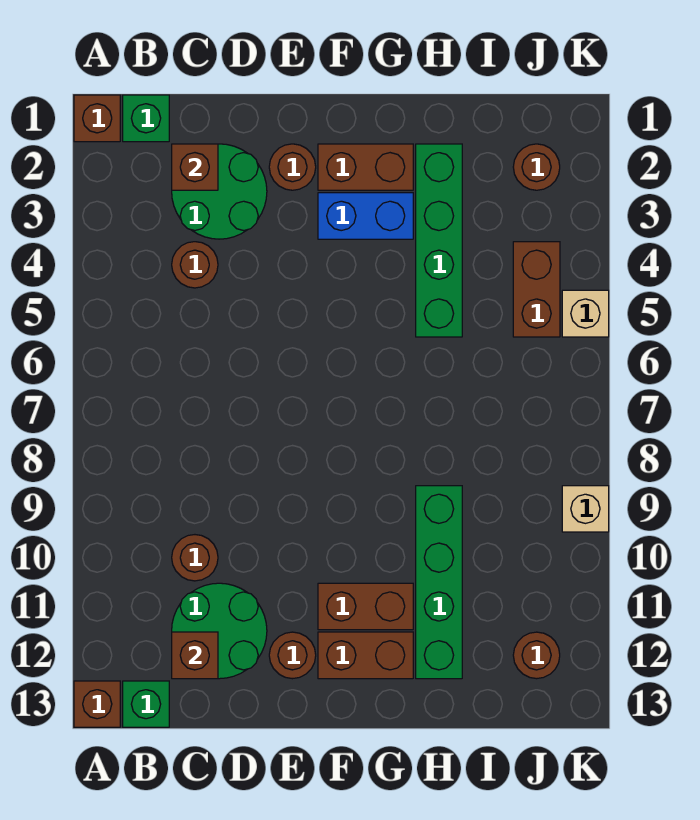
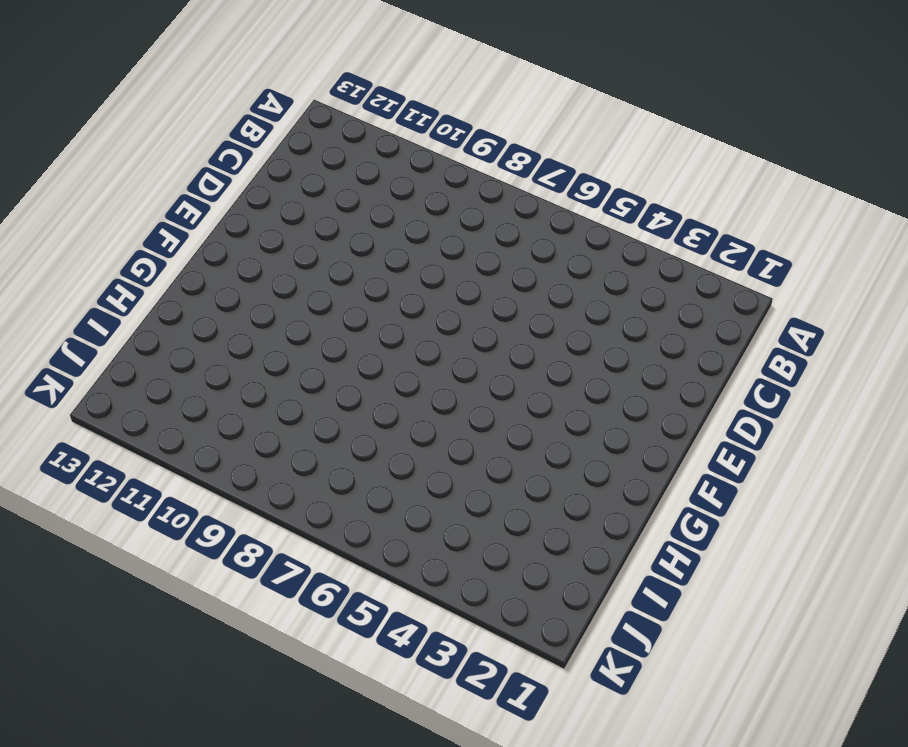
none -> brown brick A1 level 1
none -> brown brick A13 level 1
none -> green brick B1 level 1

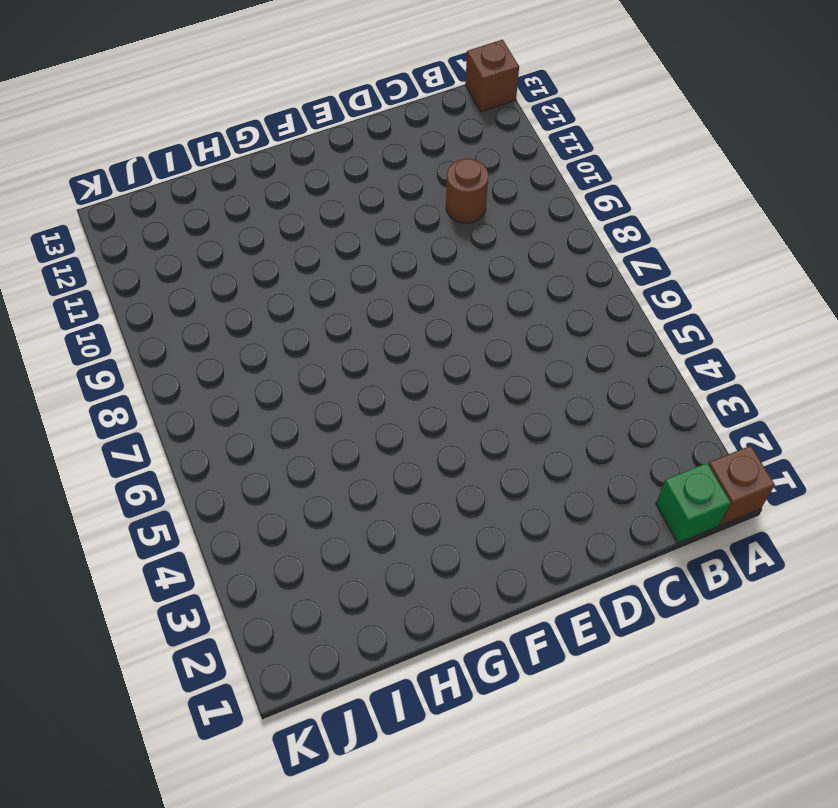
none -> green brick B13 level 1
none -> green round brick C2:D3 level 1
none -> brown round brick C4 level 1

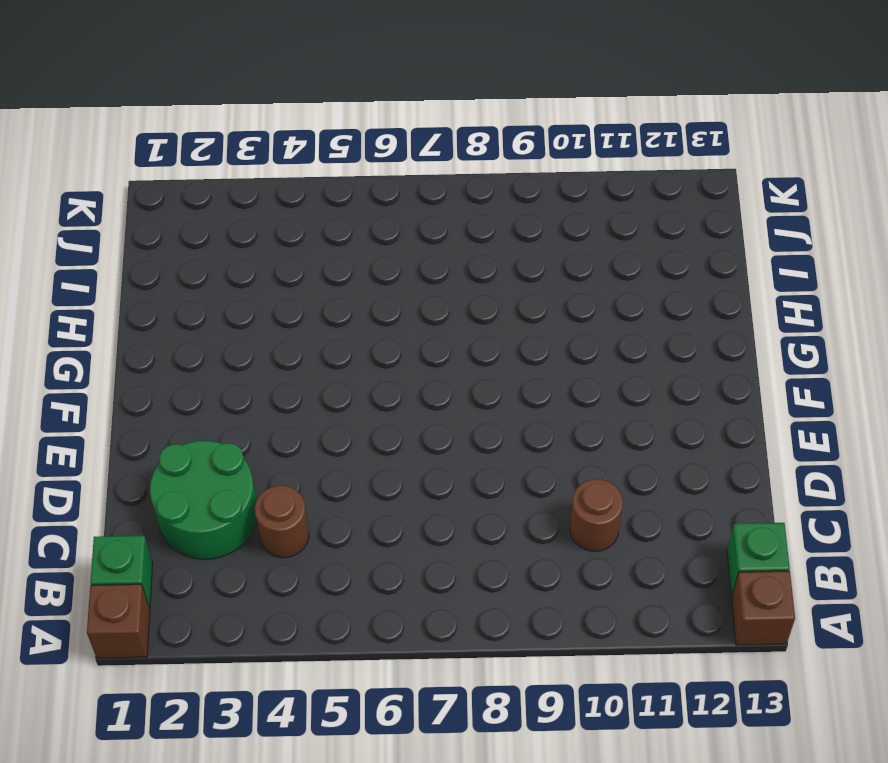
none -> green round brick C11:D12 level 1
none -> brown round brick E2 level 1
none -> brown round brick E12 level 1

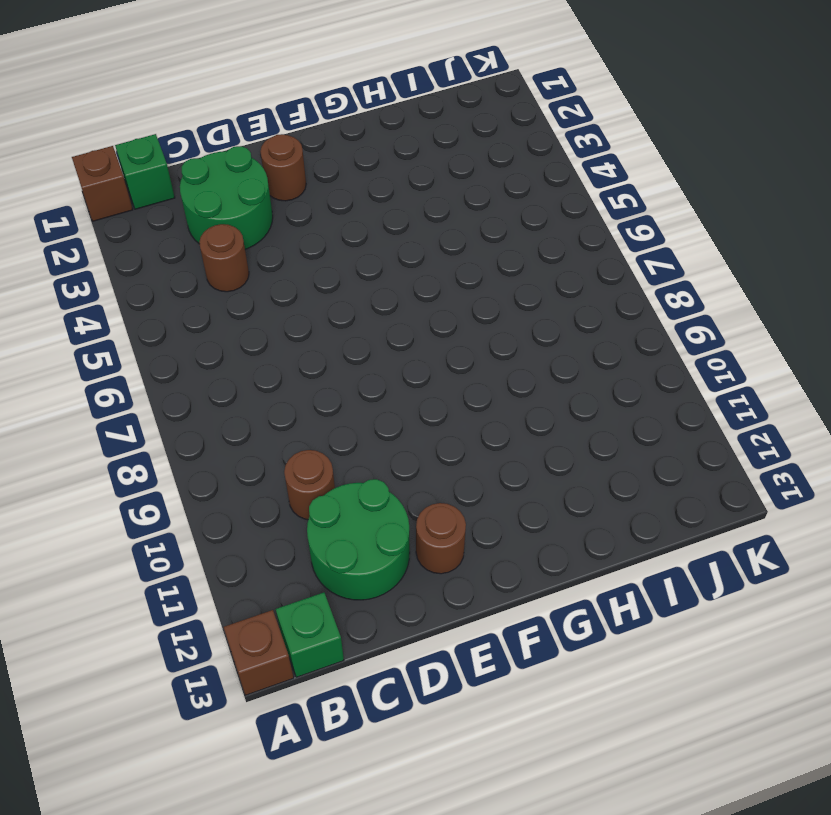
none -> brown brick F2:G2 level 1
none -> blue brick F3:G3 level 1
none -> brown brick F11:G11 level 1

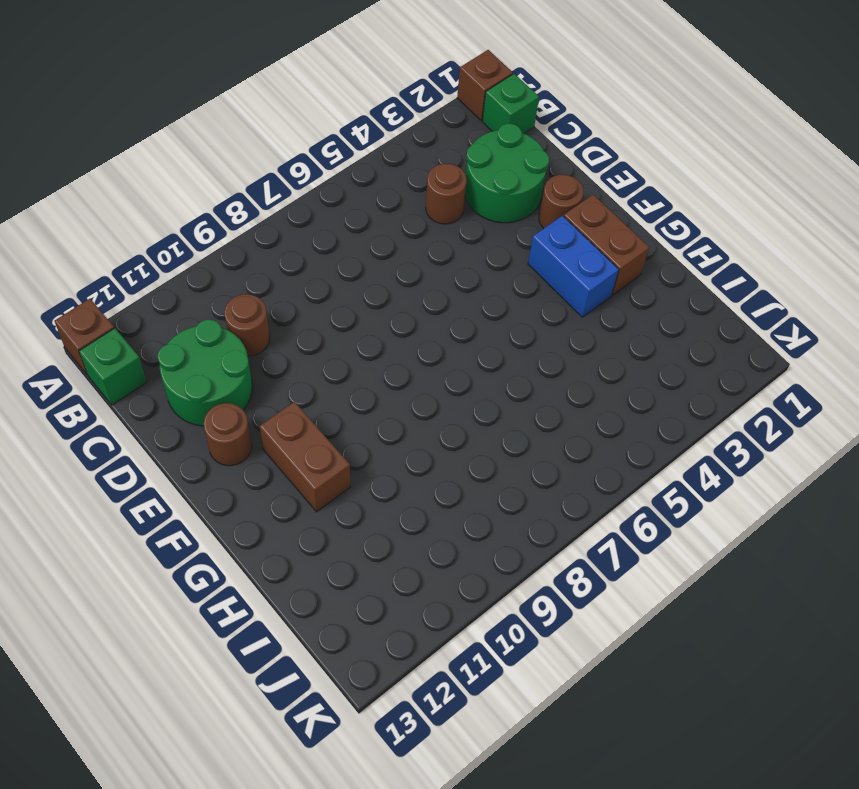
none -> brown brick F12:G12 level 1
none -> green brick H2:H5 level 1
none -> green brick H9:H12 level 1

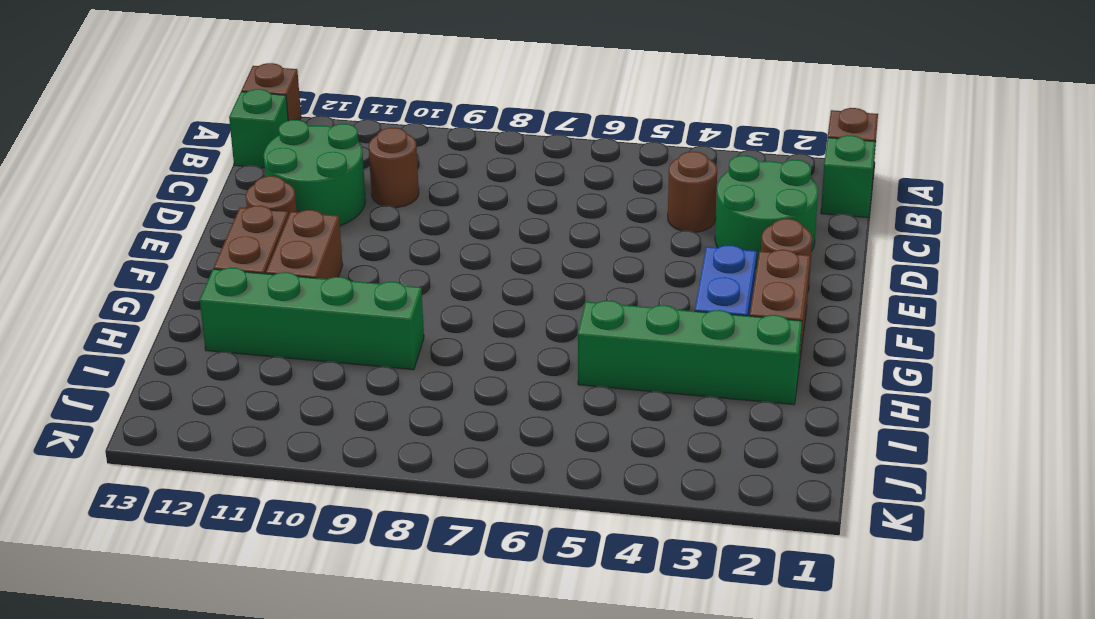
none -> brown round brick J2 level 1
none -> brown brick J4:J5 level 1
none -> brown round brick J12 level 1

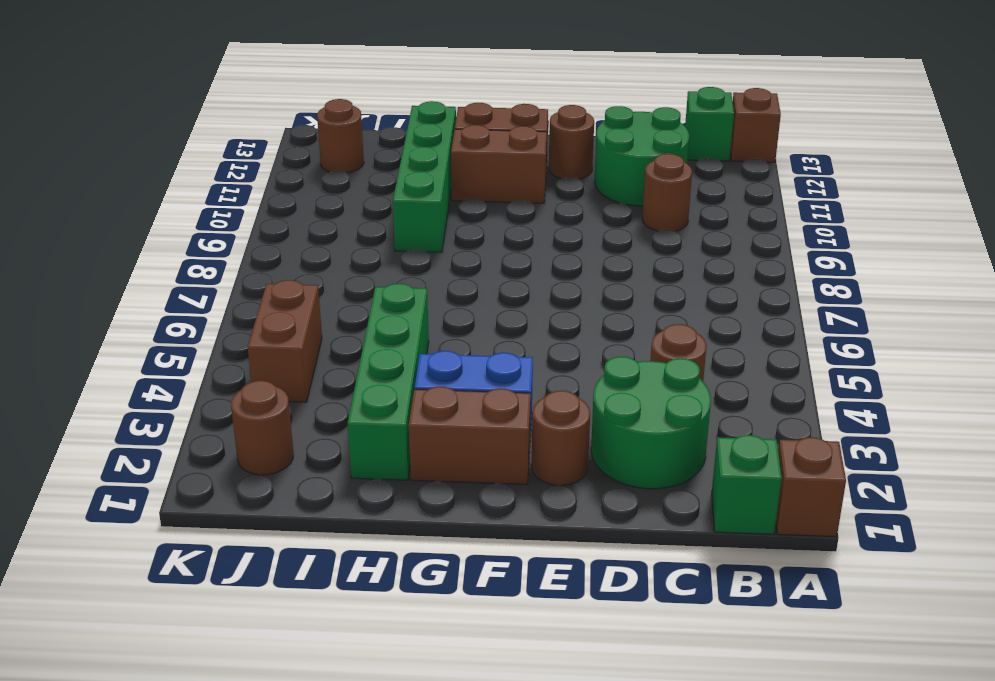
none -> tan brick K5 level 1
none -> tan brick K9 level 1
none -> brown brick C2 level 2

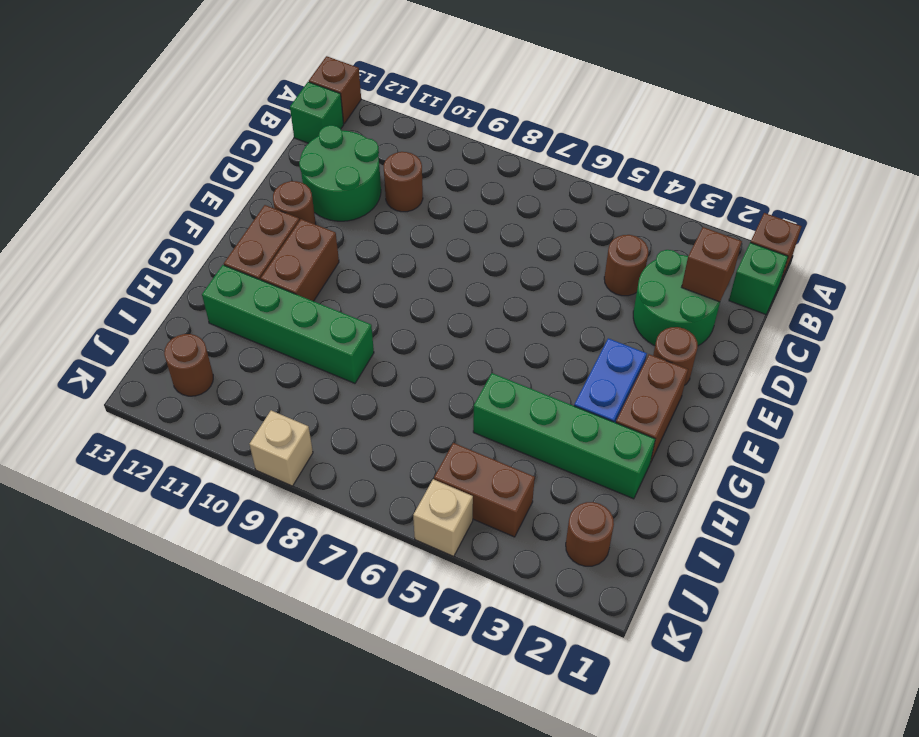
none -> brown brick C12 level 2

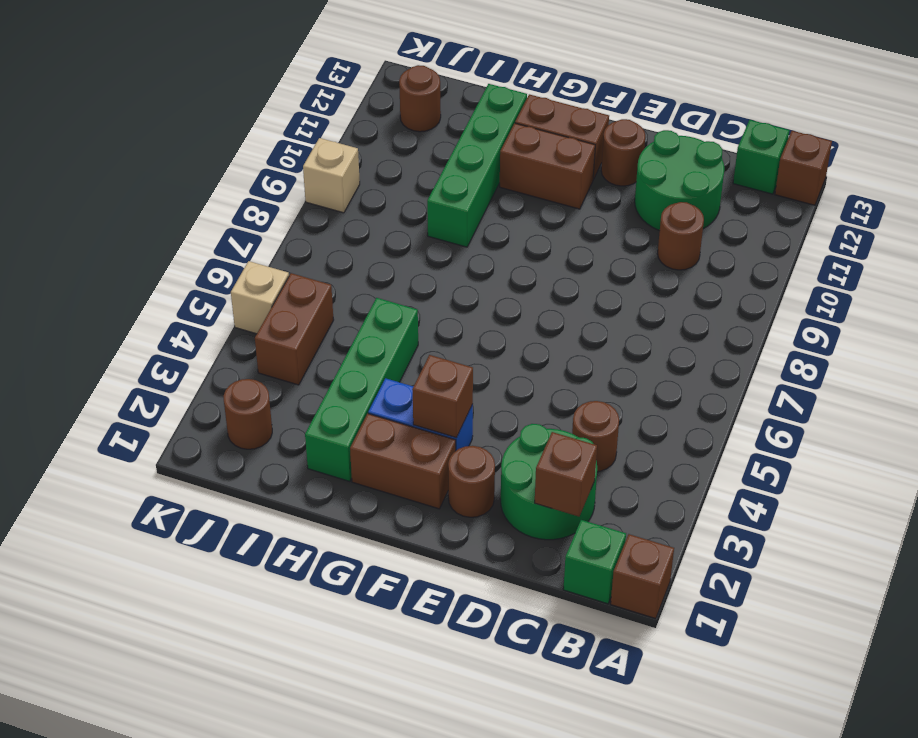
brown brick F3 level 2 -> brown brick C12 level 2

